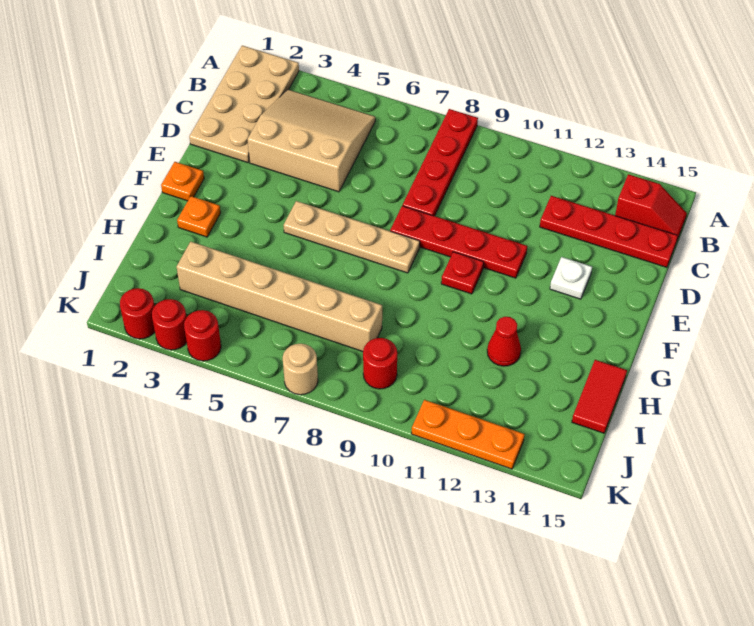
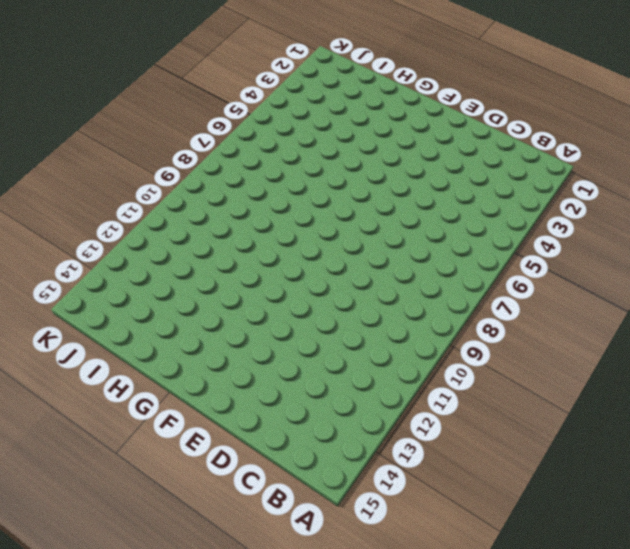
none -> tan plate A1:D2 level 1
none -> red plate A8:D8 level 1
none -> tan slope B3:D5 level 1 top D

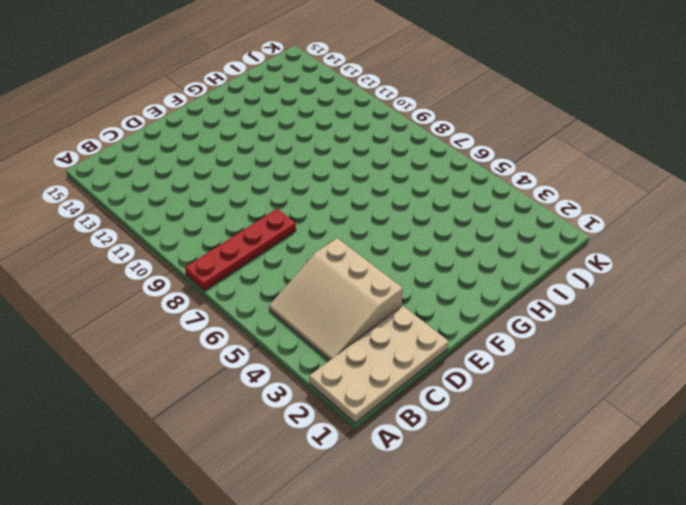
none -> red slope B14:B15 level 1 top 14
none -> red plate C12:C15 level 1
none -> red plate E8:E11 level 1

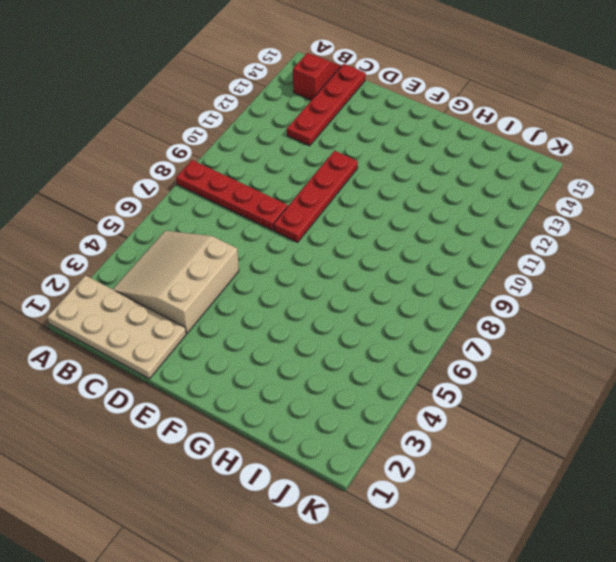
none -> white plate E13 level 1
none -> orange plate F1 level 1
none -> tan plate F5:F8 level 1

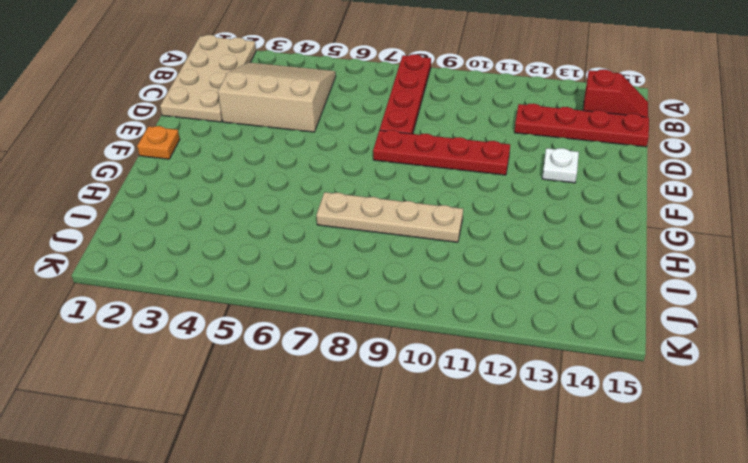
tan plate H7:H10 level 1 -> tan plate F5:F8 level 1
none -> red plate F10 level 1
none -> orange plate G2 level 1
none -> red cone H12 level 1

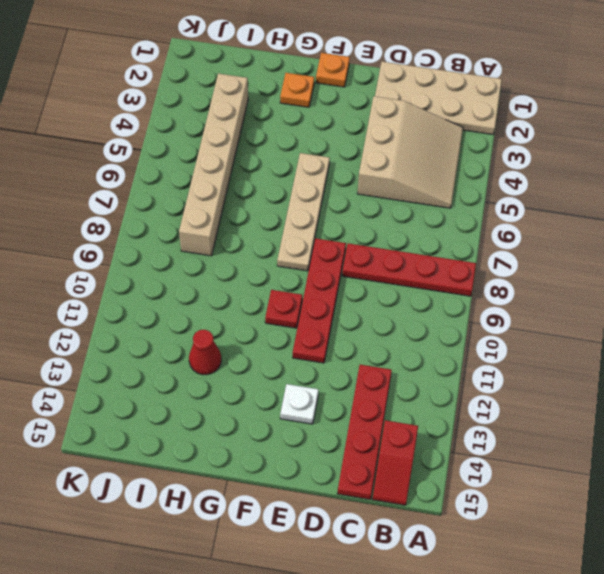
none -> red tile H15:I15 level 1
none -> red round brick J9 level 1
none -> red round brick K2 level 1

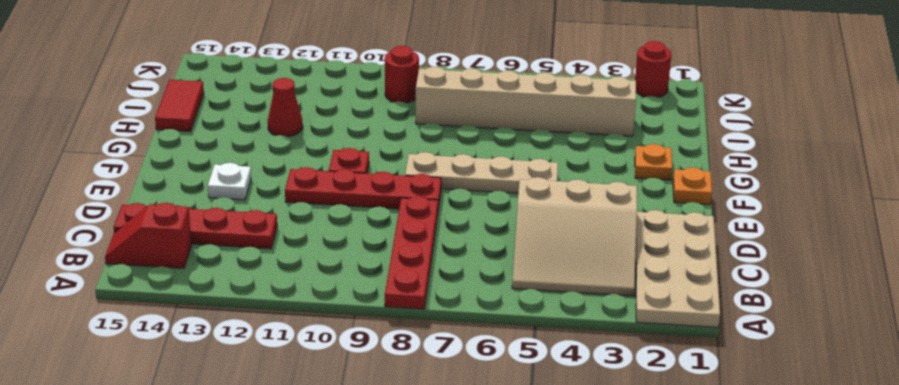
none -> red round brick K3 level 1
none -> red round brick K4 level 1
none -> tan round brick K7 level 1

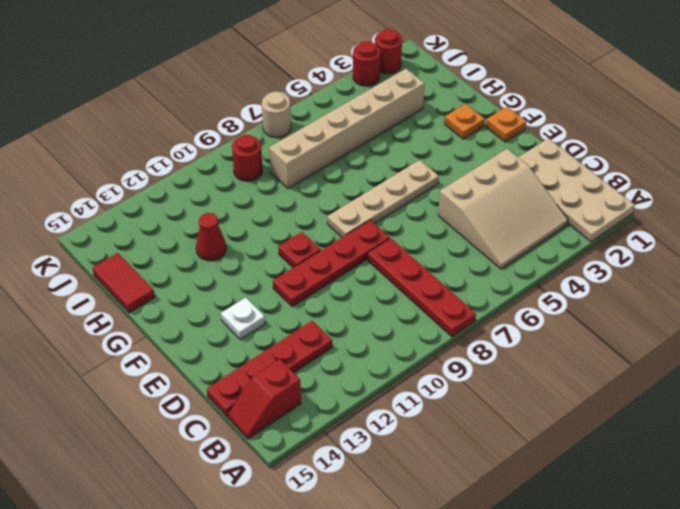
none -> red round brick K4 level 1
none -> orange plate K11:K13 level 1

